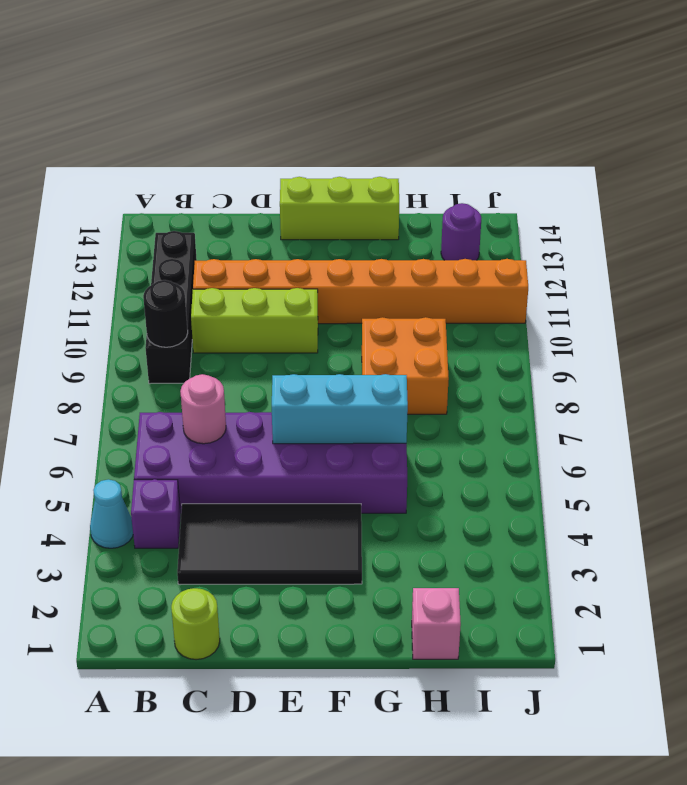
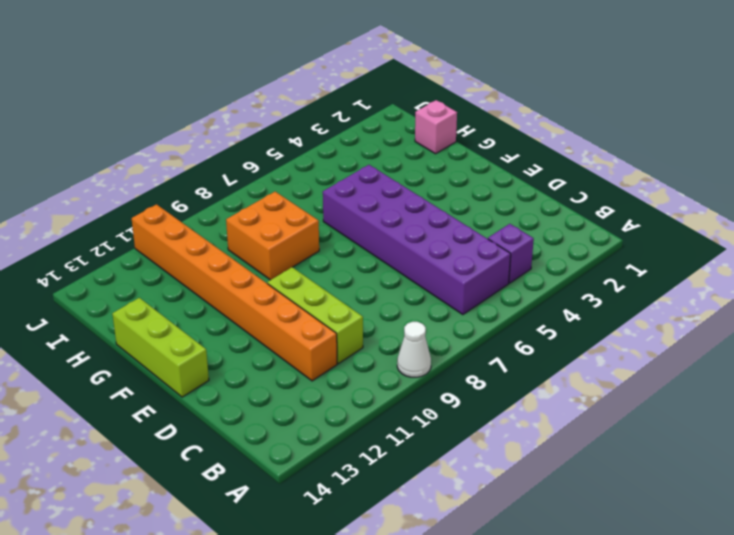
white cone A9 level 1 -> none
none -> cyan cone A4 level 1
none -> black brick B9:B12 level 1
none -> lime round brick C1 level 1

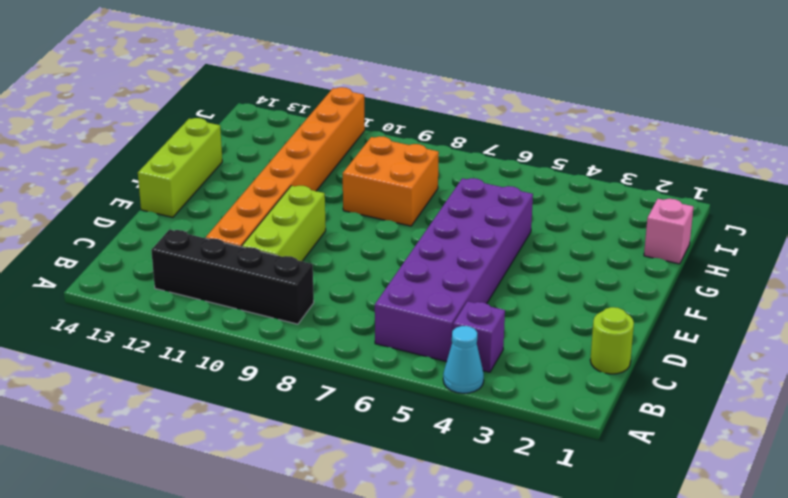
none -> black tile C3:F4 level 1
none -> purple round brick I13 level 1
none -> black round brick B9 level 2

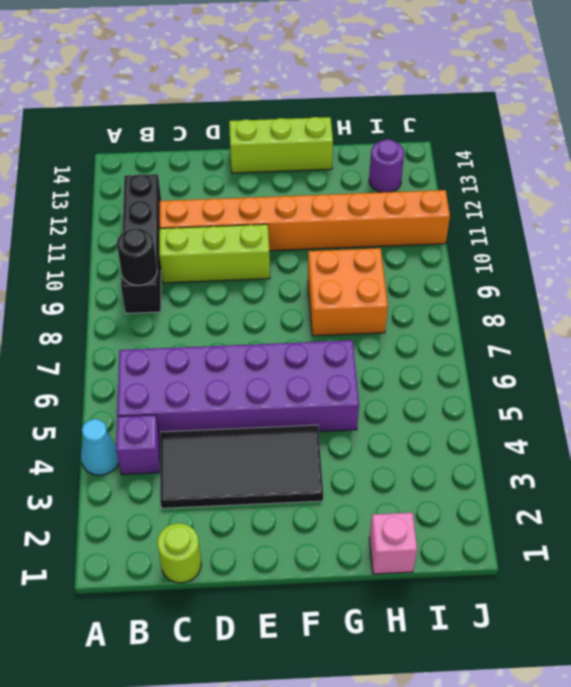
none -> pink round brick C6 level 2
none -> cyan brick E6:G6 level 2

